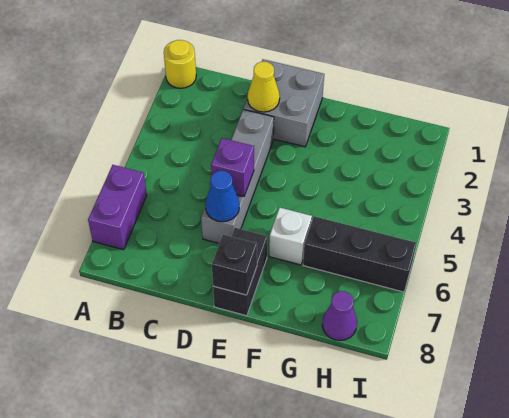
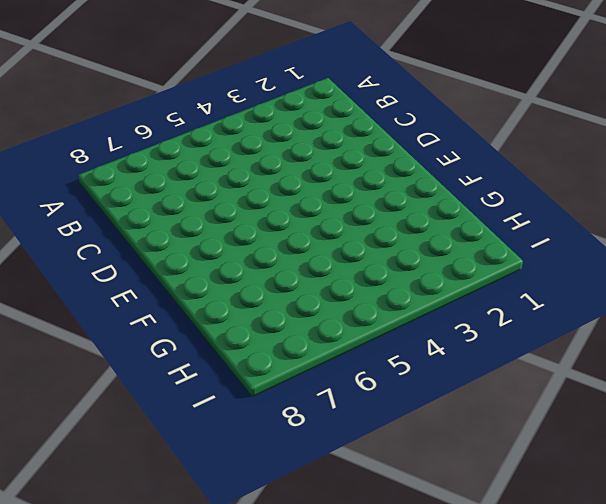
none -> yellow round brick A1 level 1
none -> purple brick A6:A7 level 1
none -> grey brick D1:E2 level 1

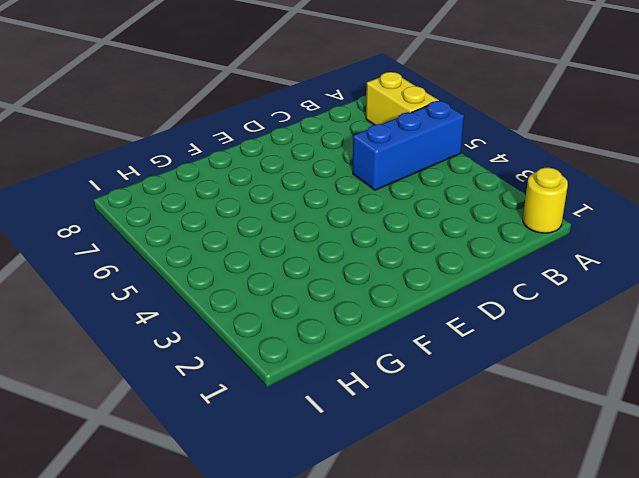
blue brick A5:C5 level 1 -> none
yellow brick A6:A7 level 1 -> purple brick A6:A7 level 1
none -> grey brick D1:E2 level 1
none -> grey brick D3:D6 level 1
none -> black brick E7:E8 level 1

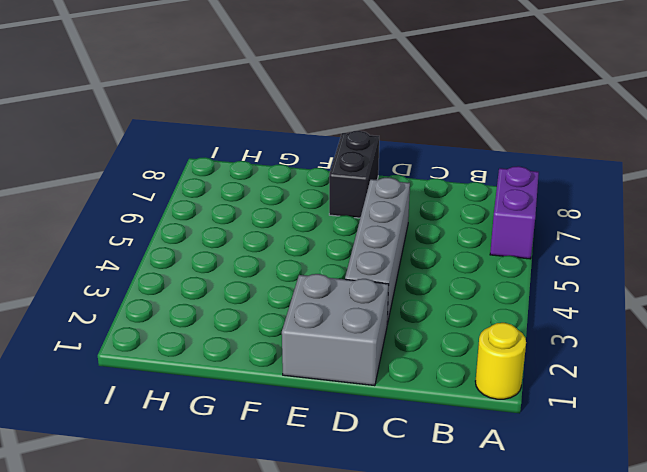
none -> white brick F6 level 1
none -> black brick G6:I6 level 1
none -> purple cone H8 level 1

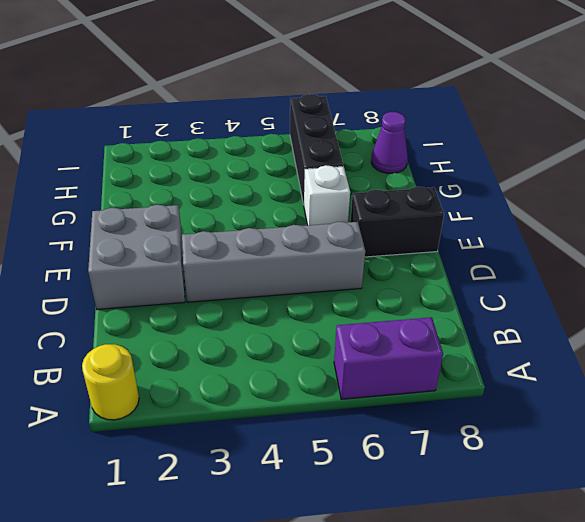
none -> yellow cone D2 level 2
none -> purple brick D5 level 2
none -> blue cone D6 level 2

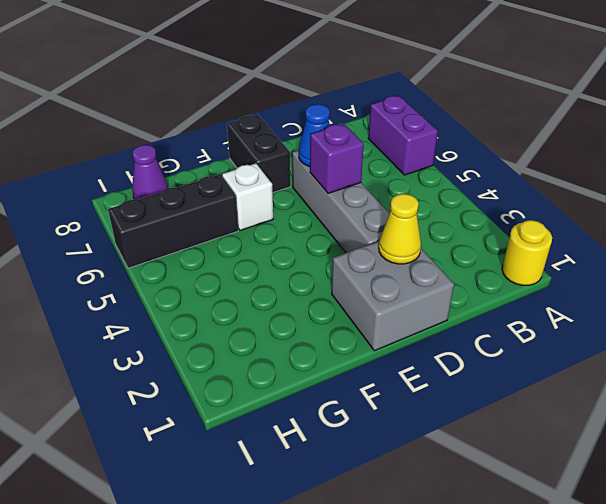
none -> black brick E8 level 2

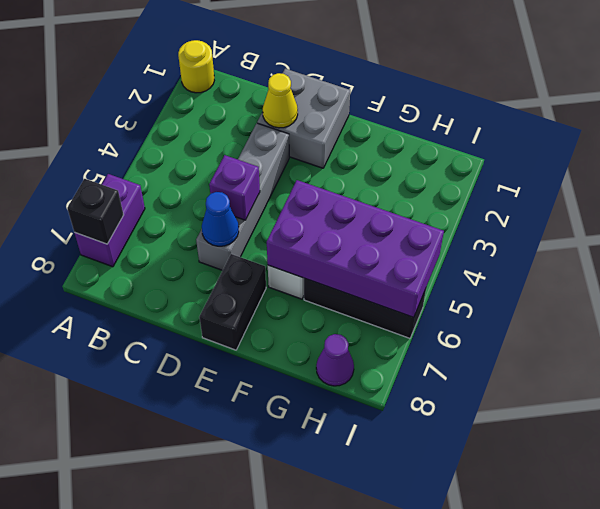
black brick A7 level 2 -> black brick E8 level 2
purple brick F5:I6 level 2 -> none

